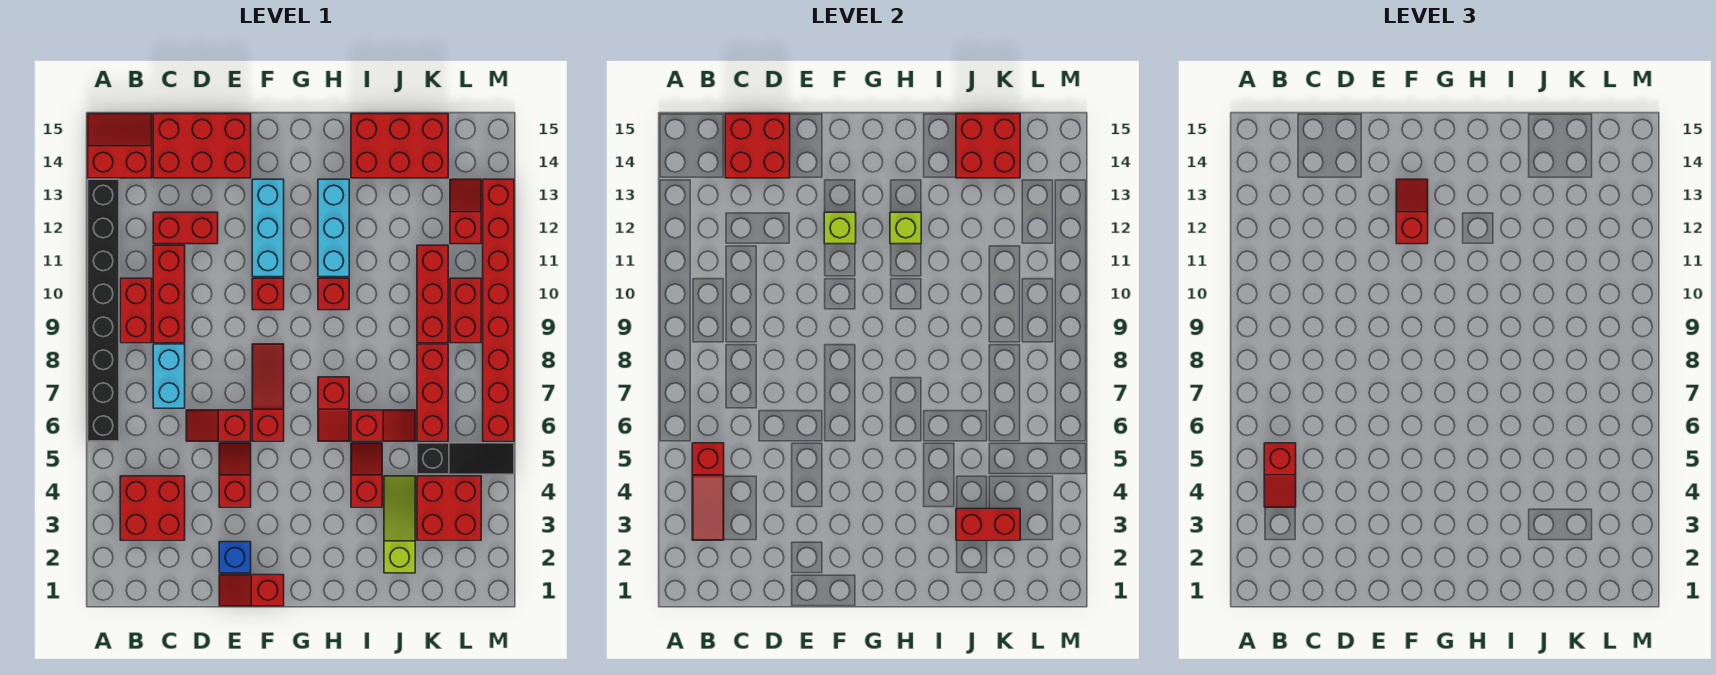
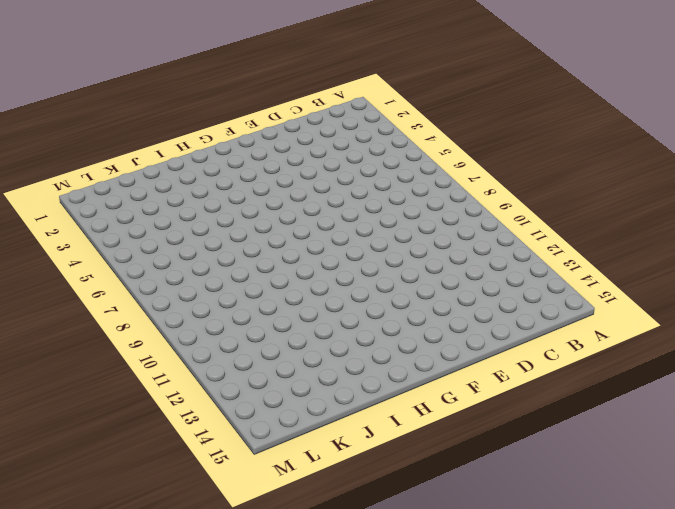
none -> black brick A6:A13 level 1
none -> red slope A14:B15 level 1 top 14
none -> red brick B3:C4 level 1
none -> red brick B9:B10 level 1

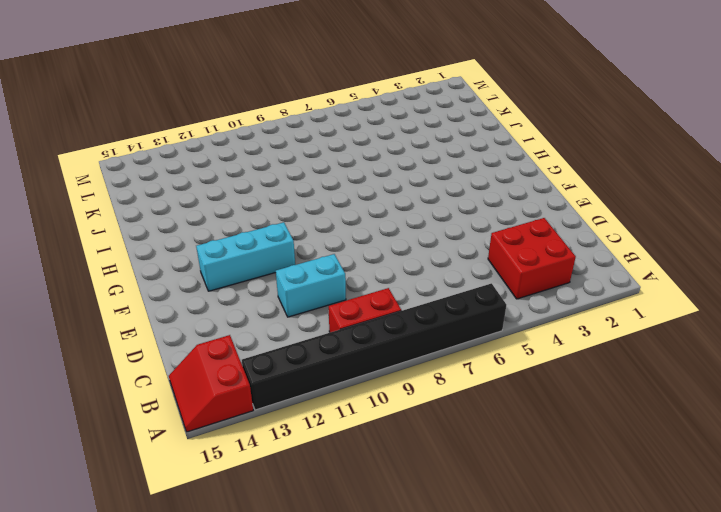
cyan brick D10:D11 level 1 -> cyan brick C7:C8 level 1
none -> red brick C9:C11 level 1
none -> red brick C12:D12 level 1
none -> red brick C14:E15 level 1
none -> red slope D6:E6 level 1 top E

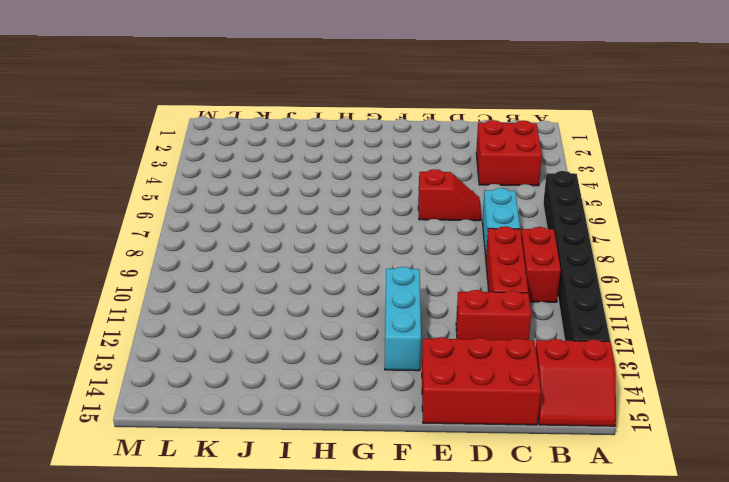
none -> red slope E1:F1 level 1 top F
none -> blue brick E2 level 1
none -> red slope E4:E5 level 1 top 4
none -> red slope F6:F8 level 1 top 6

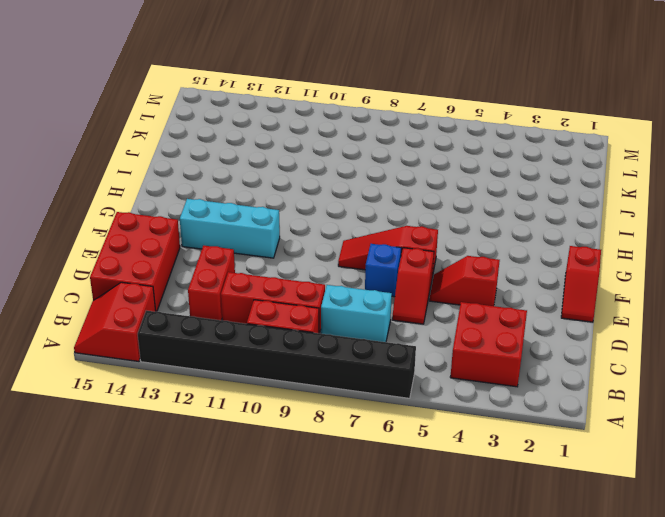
blue brick E7 level 1 -> blue brick E2 level 1
none -> red brick F10 level 1
none -> red slope H6:H7 level 1 top 7
none -> red brick H10 level 1
none -> cyan brick H11:H13 level 1

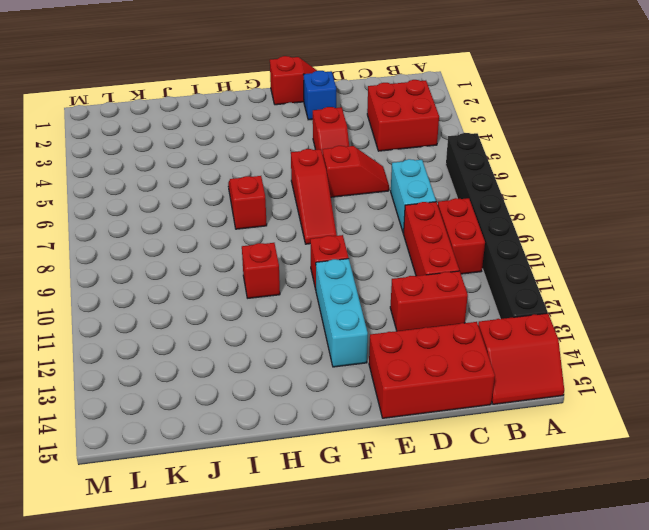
none -> cyan brick H11:H13 level 1
none -> red slope I4:I5 level 1 top 4
none -> red slope I6:J6 level 1 top I
none -> red brick I14:K15 level 1

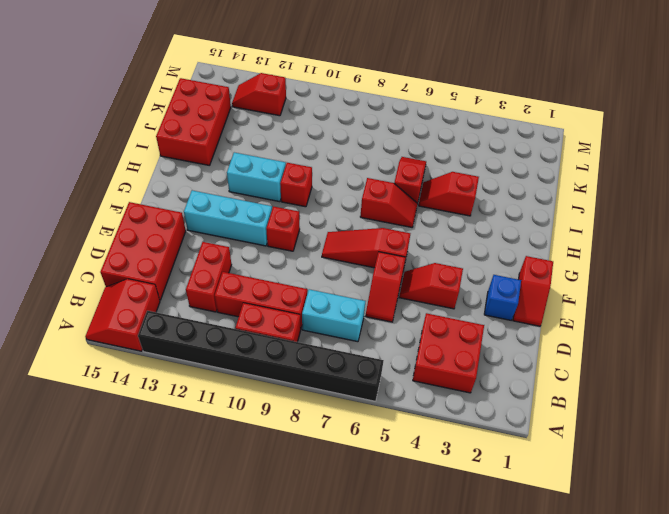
cyan brick H11:H12 level 1 -> cyan brick H11:H13 level 1
none -> lime slope J2:J4 level 1 top 2
none -> red brick K3:L4 level 1
none -> black slope K5:M5 level 1 top K
none -> red brick K6:K8 level 1

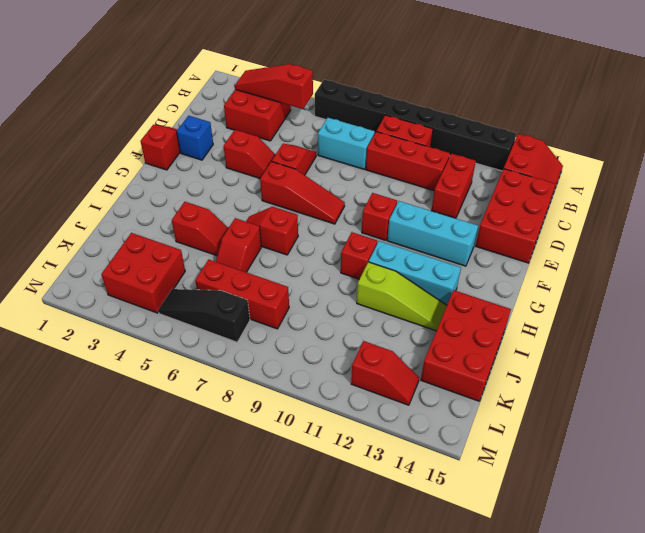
lime slope I11:I13 level 1 top 11 -> lime slope J2:J4 level 1 top 2
black slope L5:L7 level 1 top 7 -> black slope K5:M5 level 1 top K
none -> red brick K9:K11 level 1
none -> red brick L9:L10 level 1
none -> red brick M6:M13 level 1
none -> red brick C14:D15 level 2

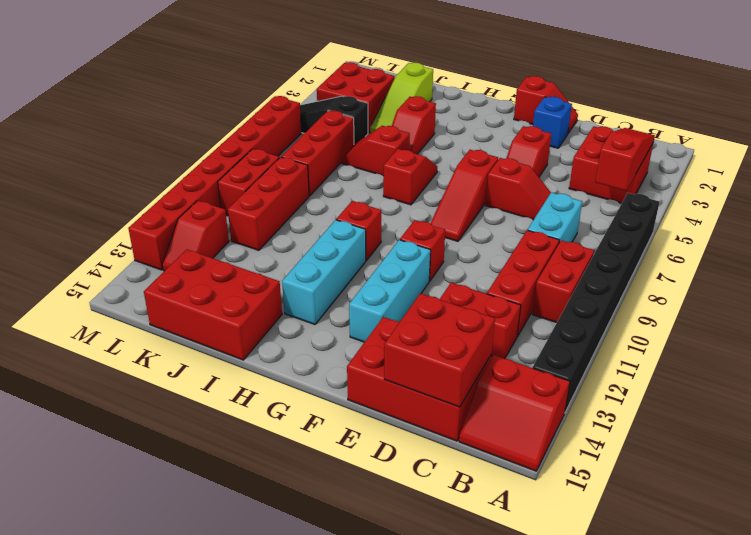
none -> lime brick F12 level 2
none -> lime brick H12 level 2
none -> red brick J3:K3 level 2
none -> red brick J14:K15 level 2

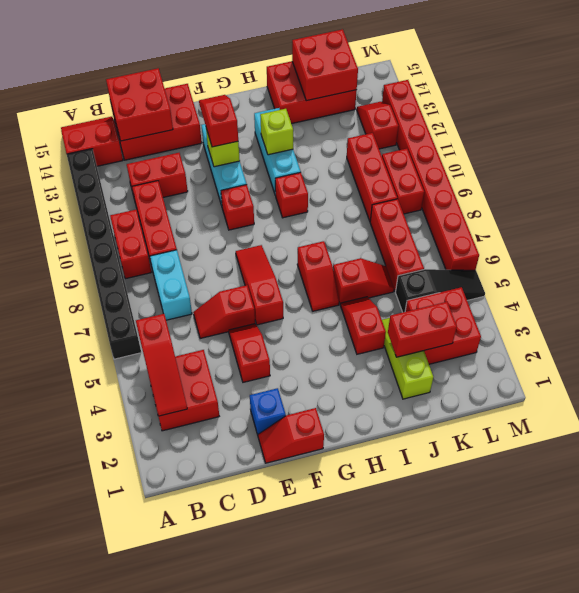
none -> red slope B4:B5 level 3 top 5

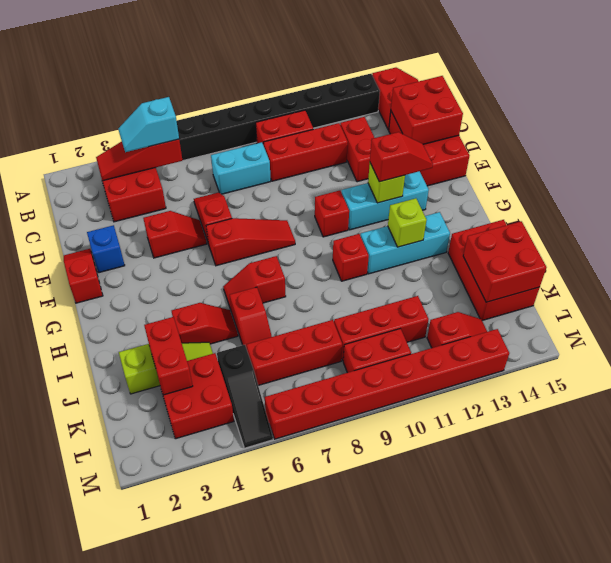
cyan slope B4:B5 level 3 top 5 -> red slope B4:B5 level 3 top 5

